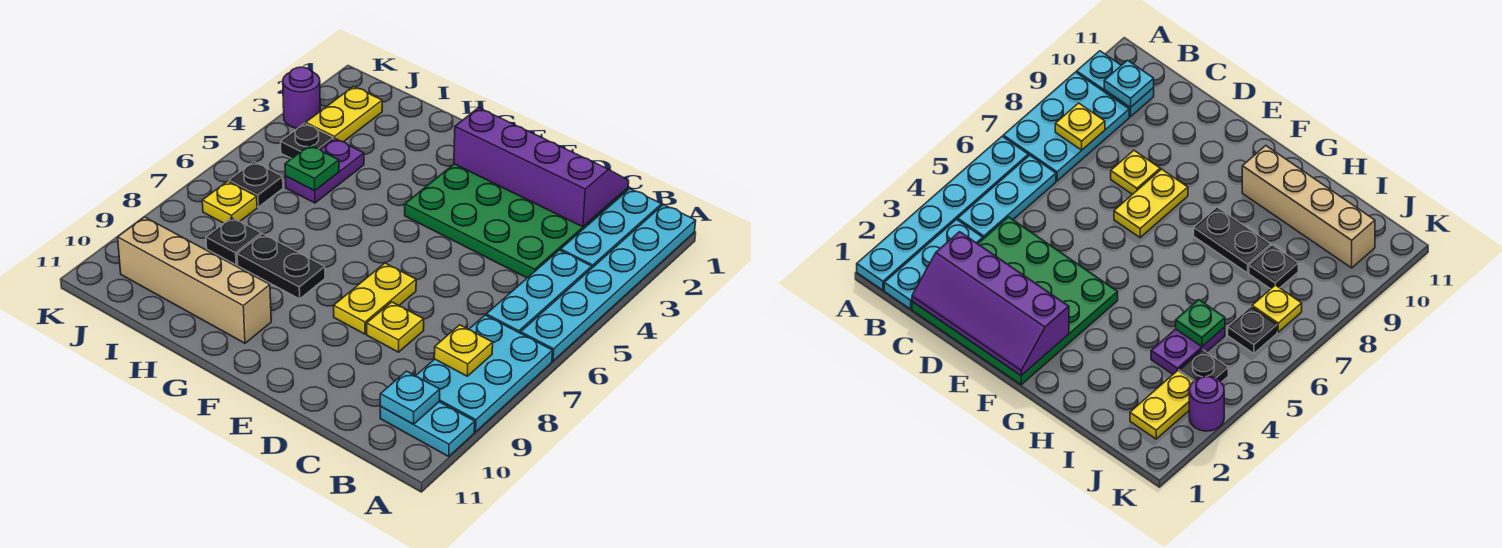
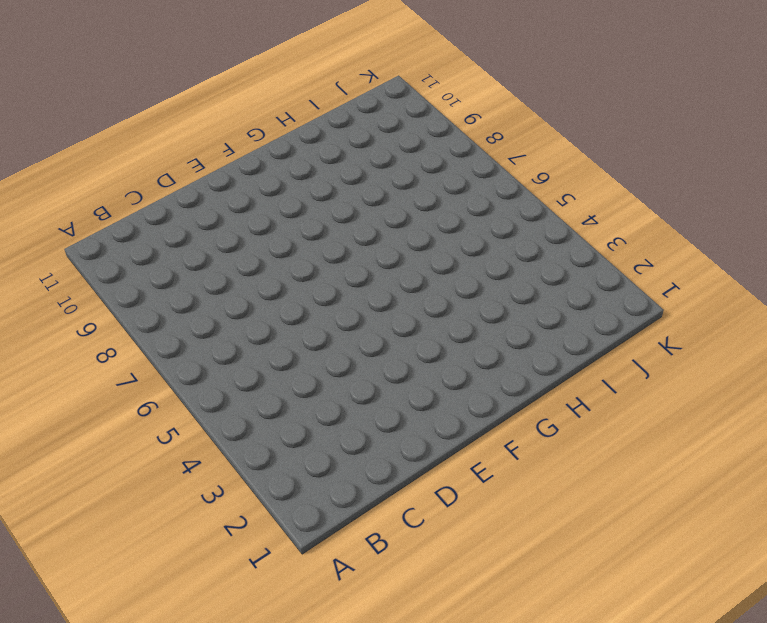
none -> cyan plate A1:A6 level 1
none -> cyan plate A7:B9 level 1
none -> cyan plate A10:B10 level 1

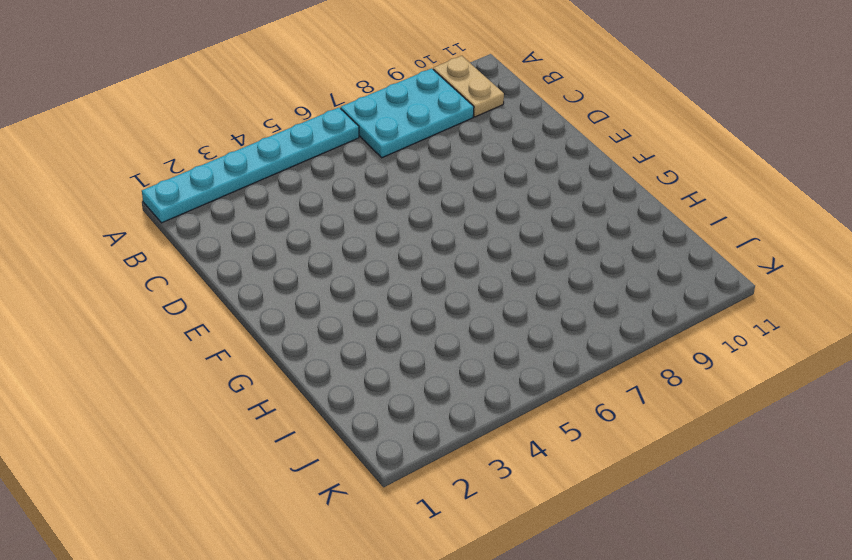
tan plate A10:B10 level 1 -> cyan plate A10:B10 level 1
none -> cyan plate B1:B3 level 1
none -> cyan plate B4:B6 level 1
none -> green plate C1:F4 level 1

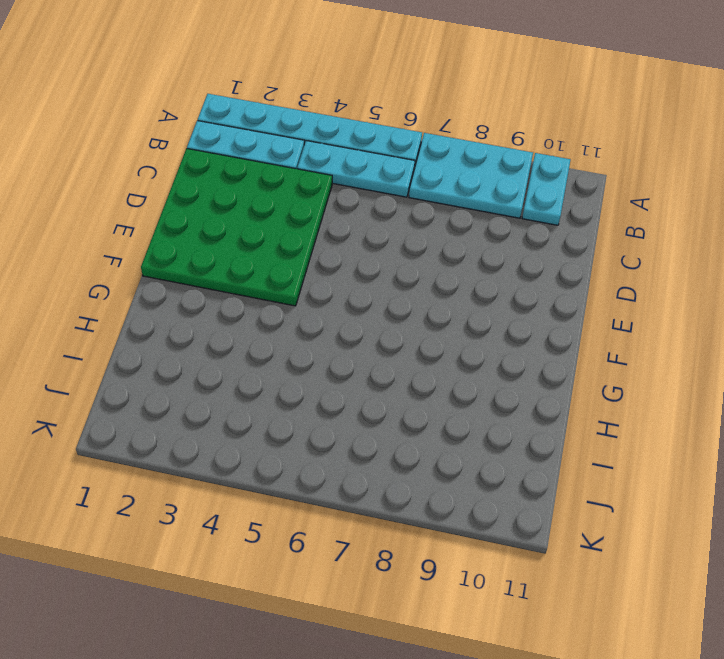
none -> yellow plate D8 level 1
none -> yellow plate E7:E8 level 1
none -> black plate G8:H8 level 1

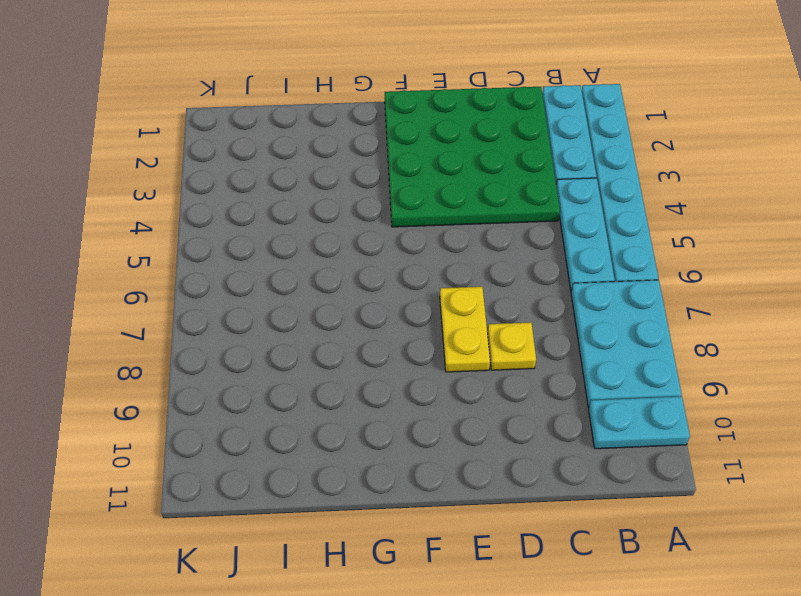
none -> black plate G8:H8 level 1
none -> tan brick G10:J10 level 1
none -> purple plate I4:I5 level 1

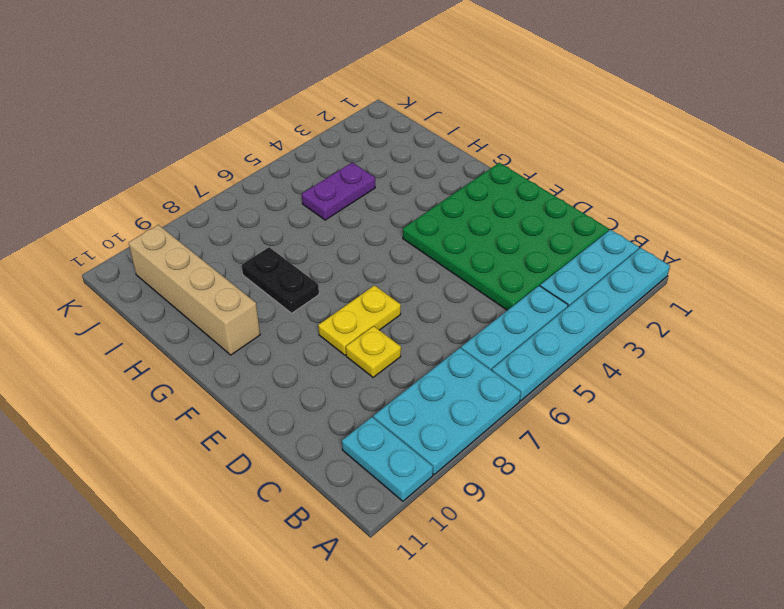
none -> black plate I8 level 1
none -> yellow plate J2:J3 level 1
none -> black plate J4 level 1

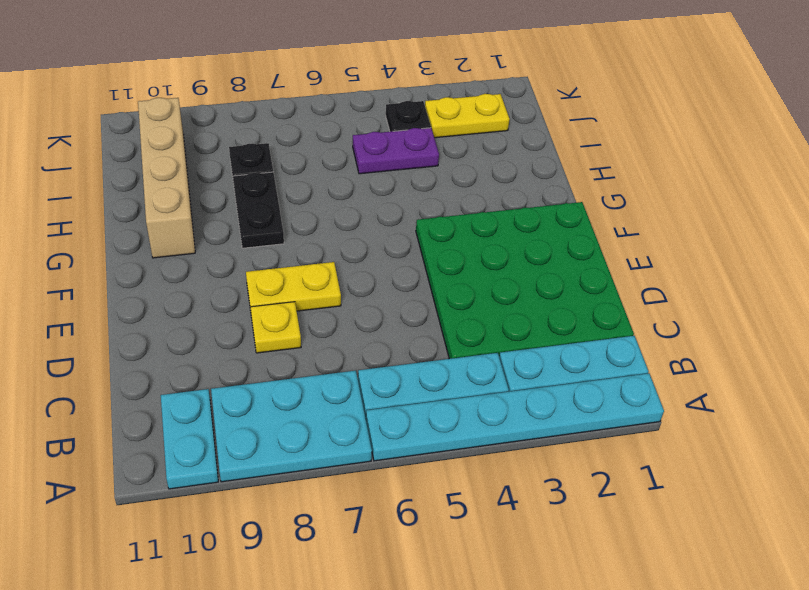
none -> black plate J6 level 1
none -> yellow plate J7 level 1
none -> purple round brick K3 level 1

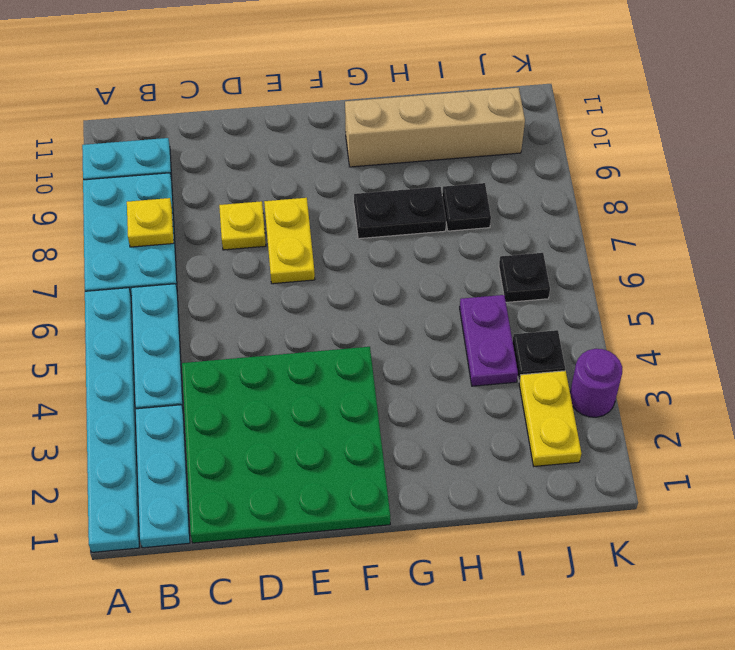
none -> yellow plate J7 level 1
none -> cyan plate B10 level 2
none -> purple slope C1:F2 level 2 top 2

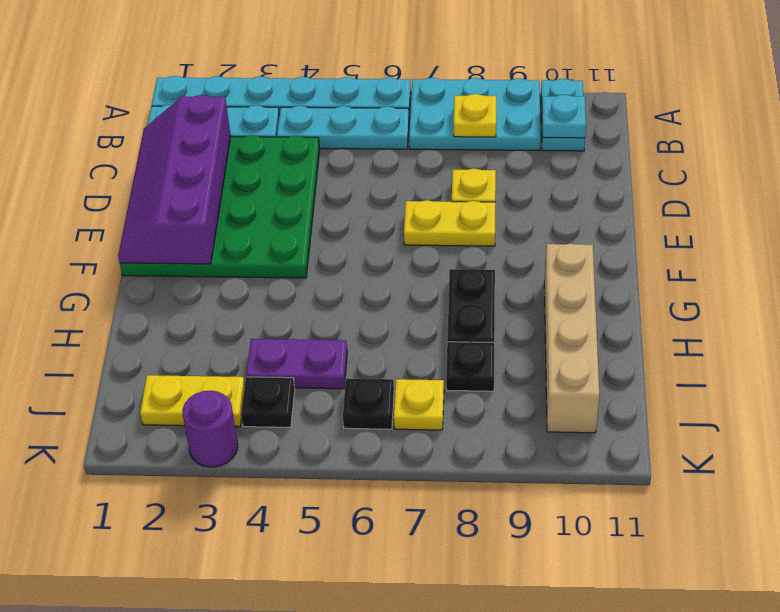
none -> green plate I5 level 2

